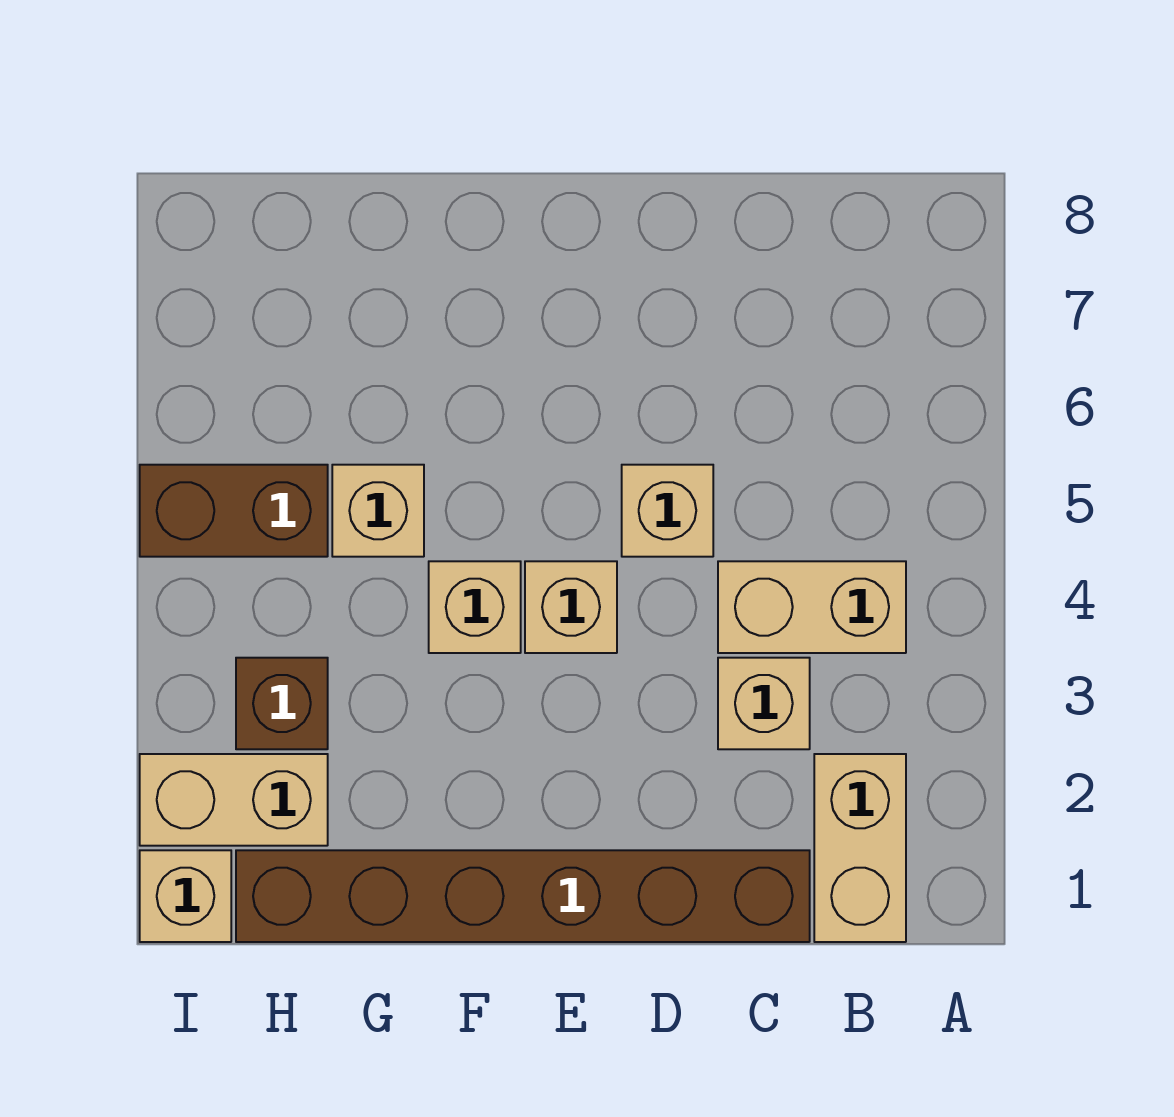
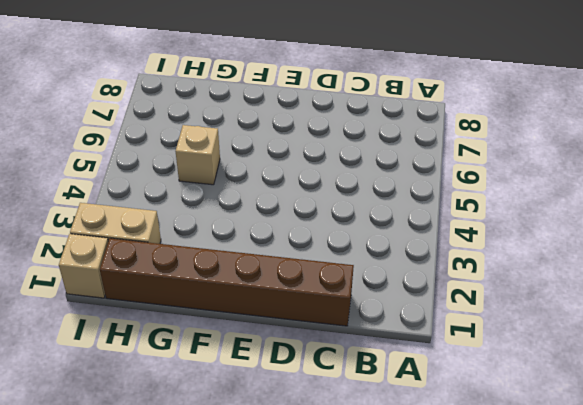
none -> tan brick B1:B2 level 1
none -> tan brick B4:C4 level 1
none -> tan brick C3 level 1

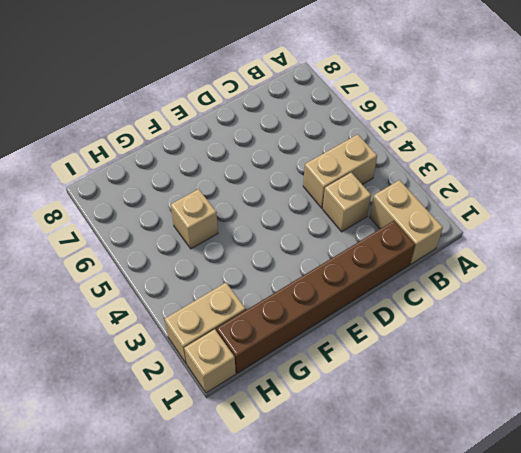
none -> tan brick D5 level 1
none -> tan brick E4 level 1
none -> tan brick F4 level 1

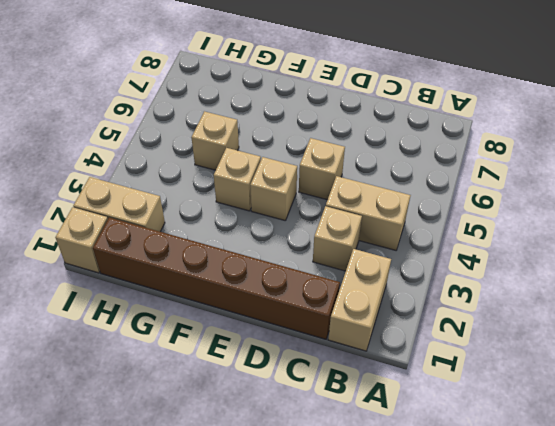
none -> brown brick H3 level 1
none -> brown brick H5:I5 level 1

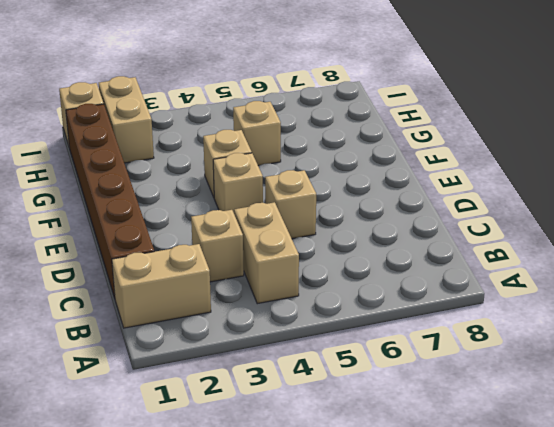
none -> brown brick H3 level 1
none -> brown brick H5:I5 level 1

